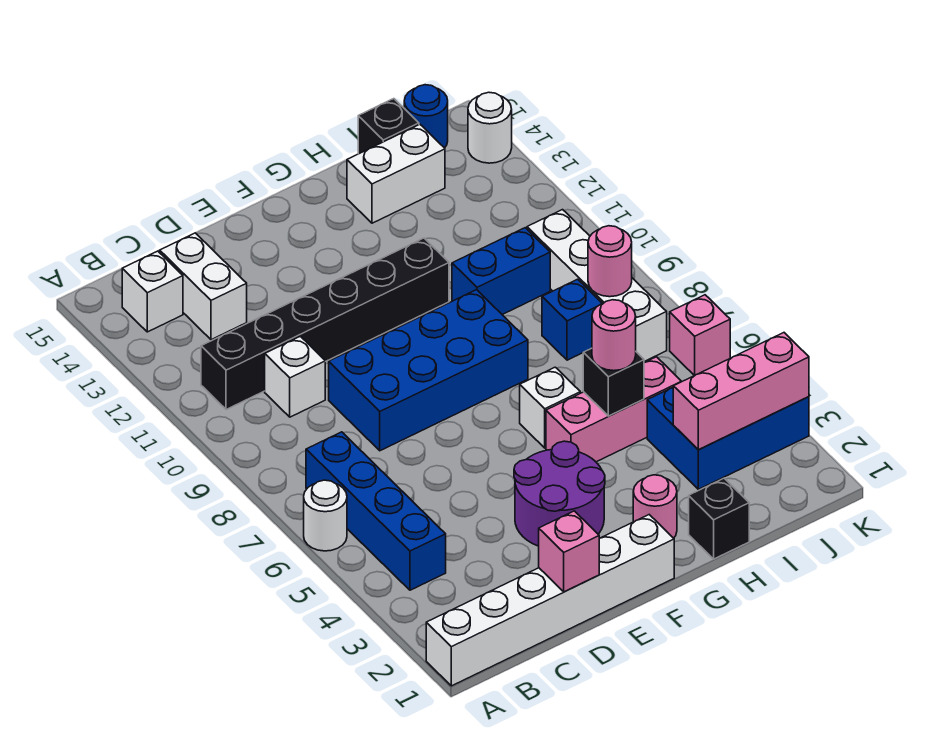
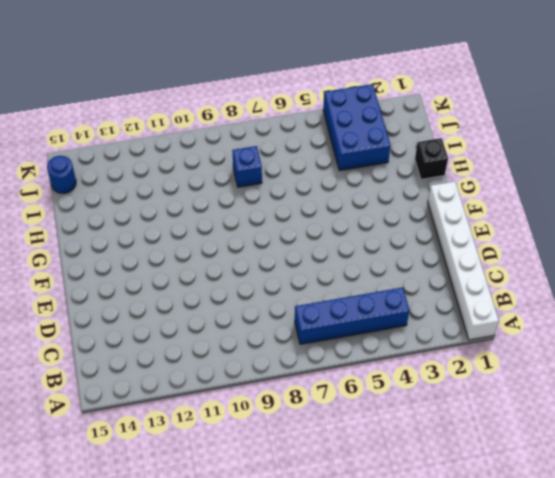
none -> white round brick A6 level 1
none -> black brick B11:G11 level 1
none -> white brick B14 level 1

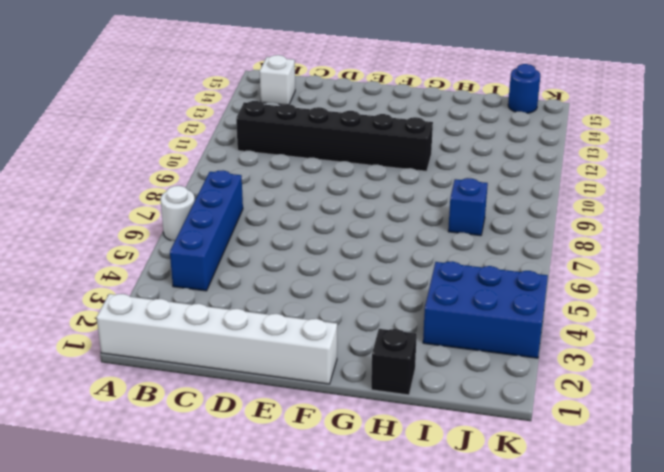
none -> white brick C10 level 1
none -> white brick C13:C14 level 1
none -> blue brick D8:G9 level 1

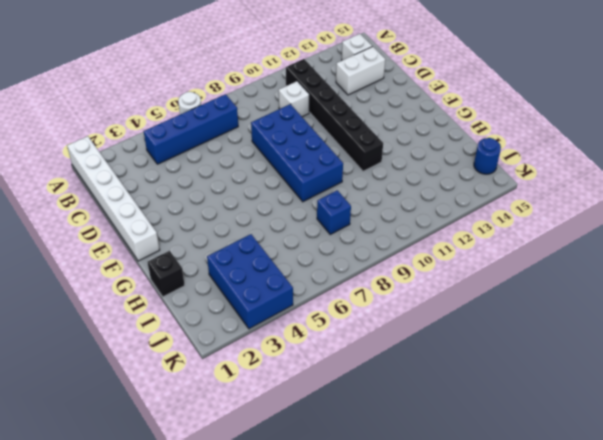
none -> purple round brick E3:F4 level 1
none -> pink round brick G2 level 1
none -> pink brick G5:I5 level 1

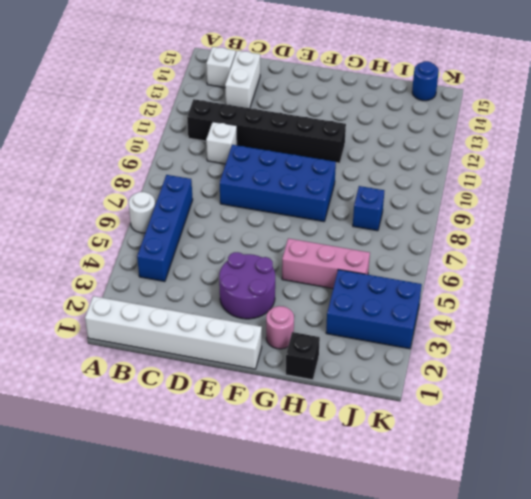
none -> white brick G6 level 1
none -> blue brick H10:I10 level 1
none -> white brick H14:I14 level 1

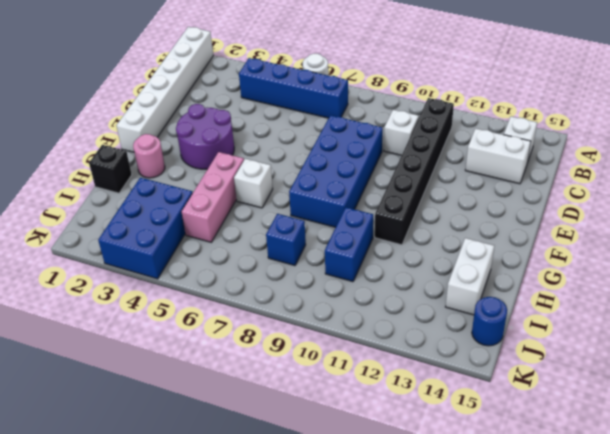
none -> black brick I15 level 1
none -> white brick J7:J10 level 1
none -> pink brick K6 level 1

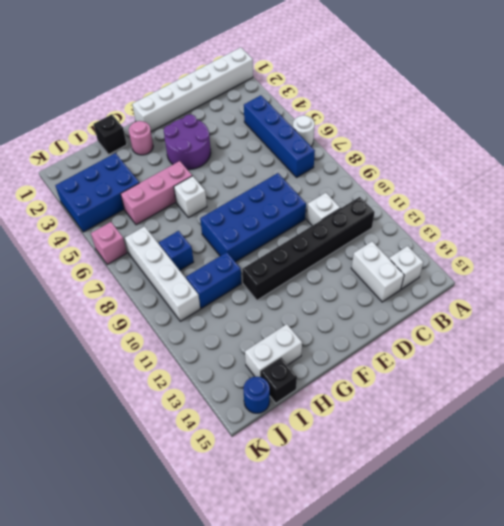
none -> white round brick K14 level 1
none -> pink brick D1 level 2
none -> black brick H5 level 2

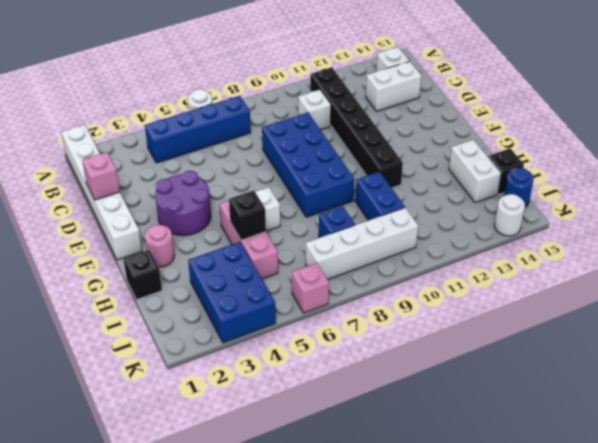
none -> pink brick I3:K3 level 2
none -> pink round brick J8 level 2
none -> pink round brick H5 level 3

